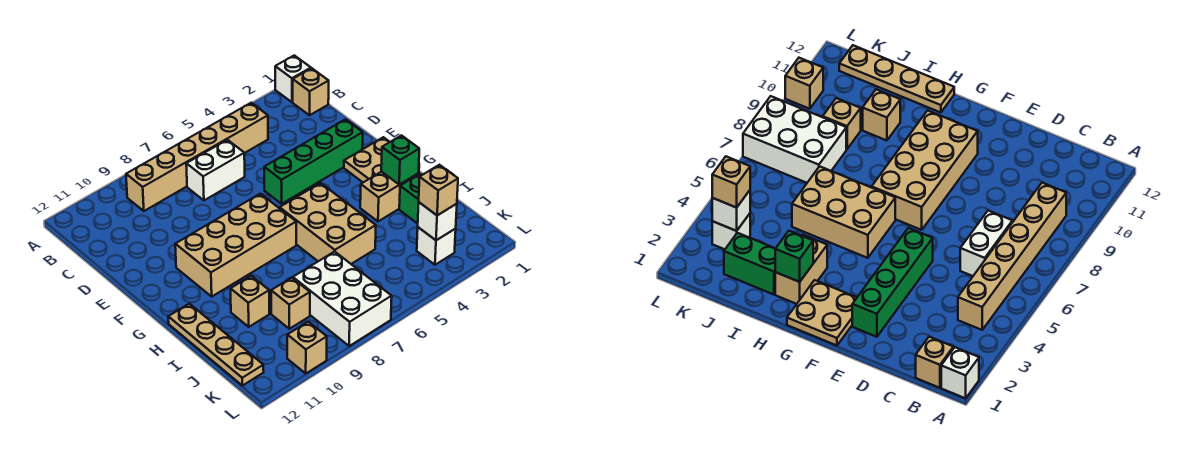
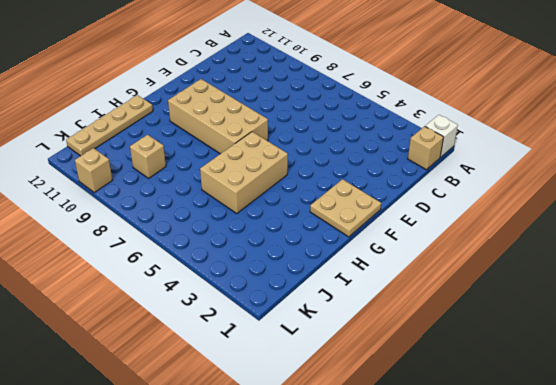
none -> tan brick B4:B9 level 1
none -> white brick C6:C7 level 1
none -> green brick E2:E5 level 1

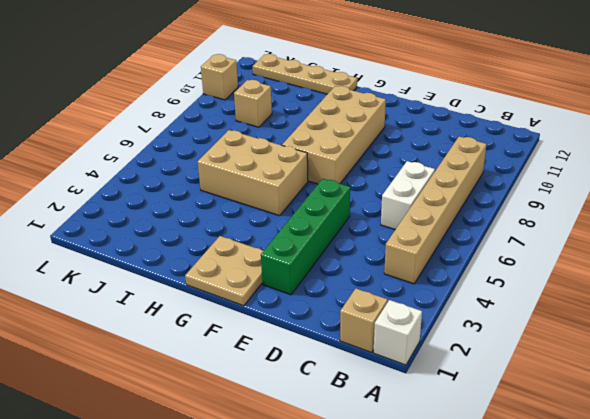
none -> tan brick H2:H3 level 1
none -> green brick I2:J2 level 1
none -> tan brick I10 level 1

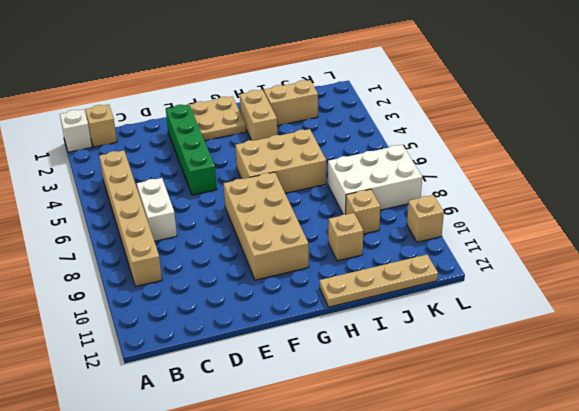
tan brick I2:J2 level 1 -> green brick I2:J2 level 1
none -> white brick K3 level 1
none -> green brick H2 level 2
none -> white brick K3 level 2

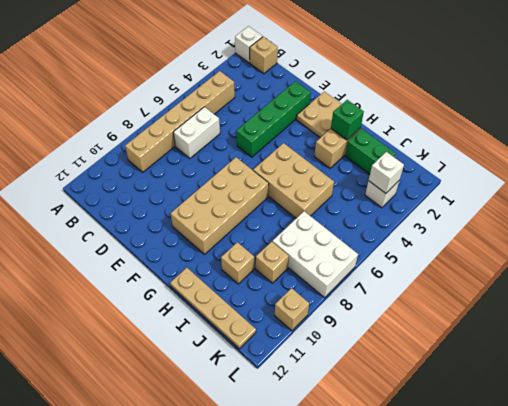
none -> tan brick K3 level 3

